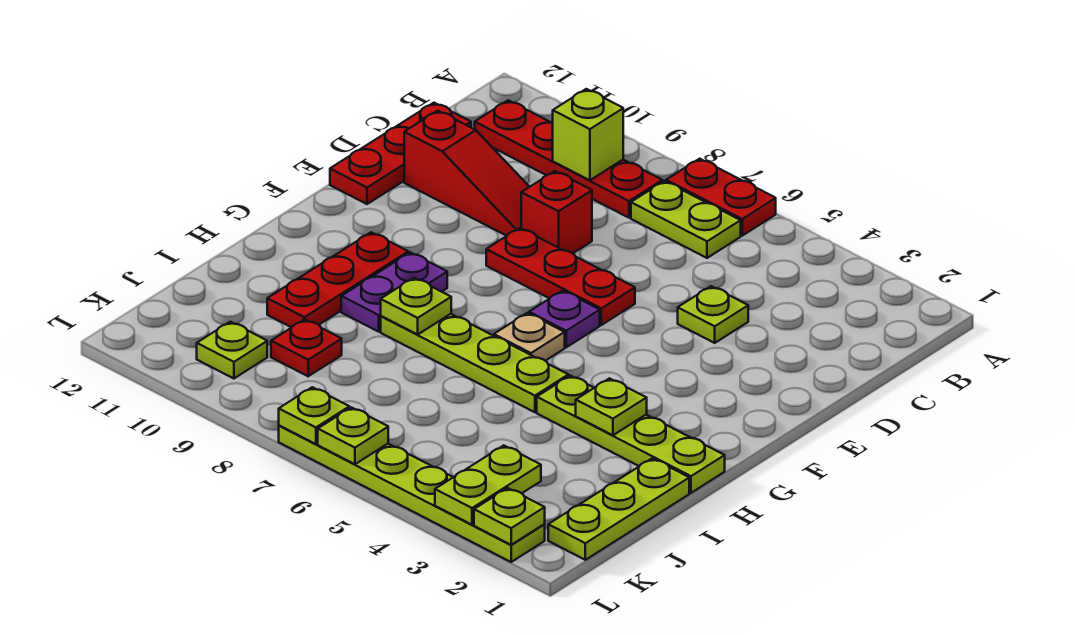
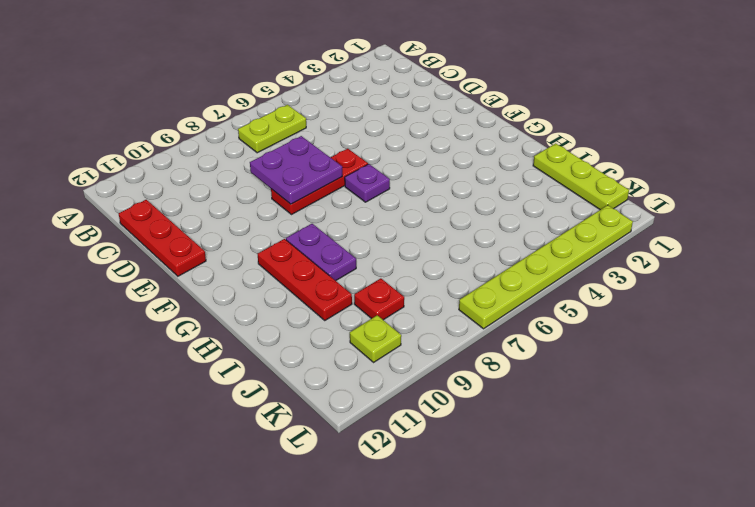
purple plate D7:E8 level 2 -> none
none -> red plate A6:A7 level 1
none -> red plate B8:B11 level 1
none -> lime plate D4 level 1

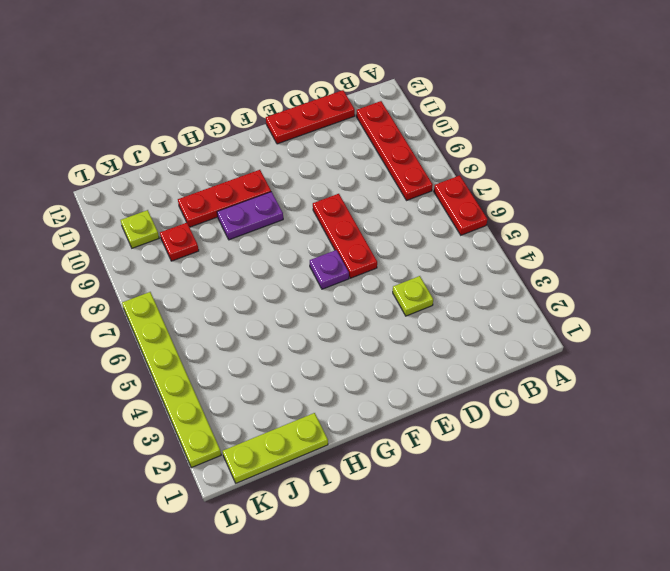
none -> lime plate B6:B7 level 1
none -> red brick D8 level 1
none -> red slope D9:D11 level 1 top 11

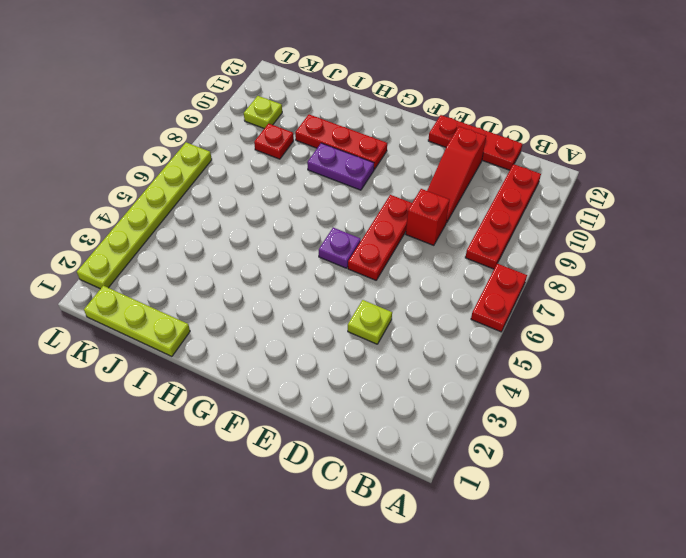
none -> lime plate B6:B7 level 1
none -> tan plate G6 level 1
none -> lime plate H1:H4 level 1

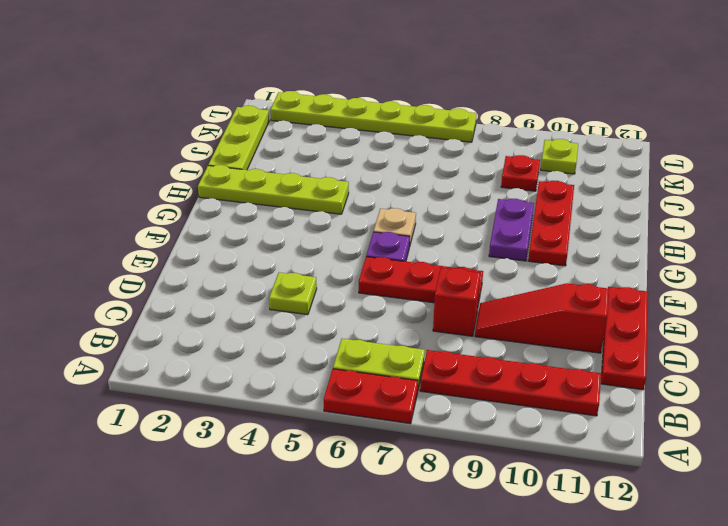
none -> lime plate H5:H8 level 1
none -> lime brick B9 level 2
none -> lime plate H3 level 2

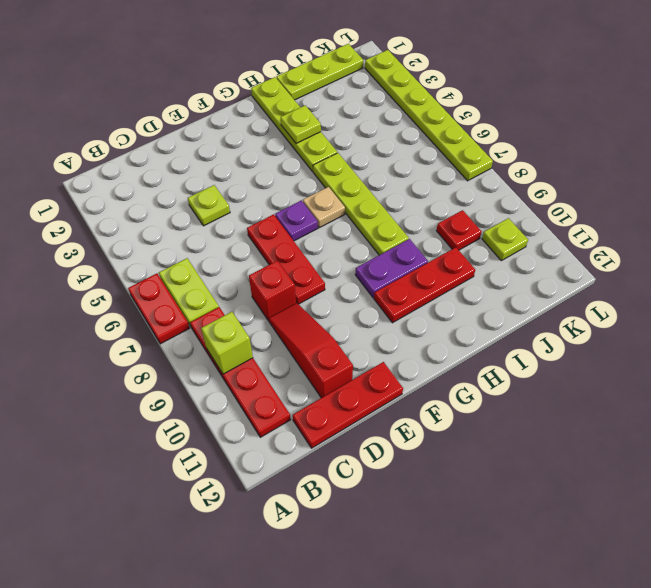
none -> lime plate H8 level 2
none -> lime plate K3:L3 level 2
none -> lime plate L2 level 2

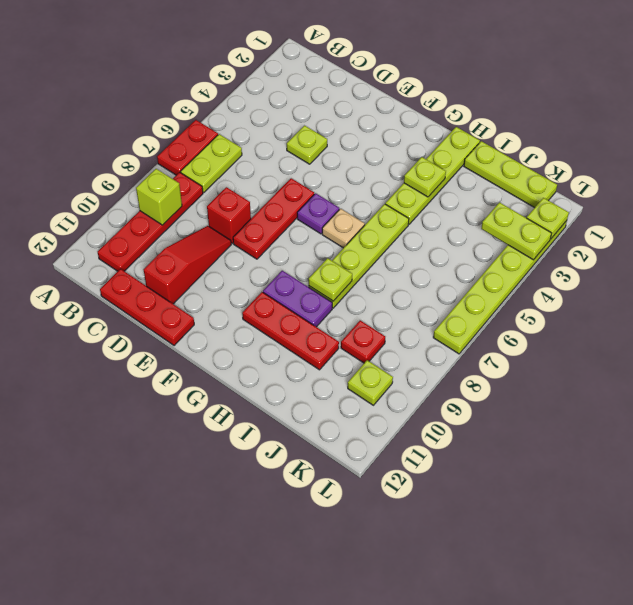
none -> lime plate L6 level 2
none -> lime plate L7 level 2

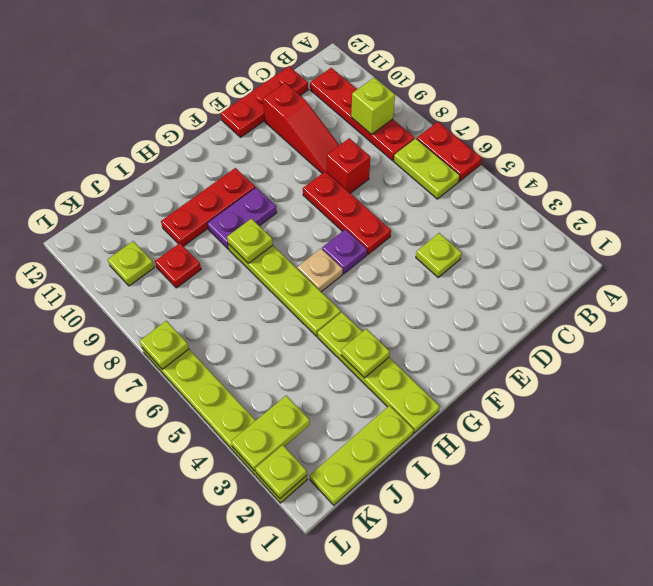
none -> lime plate L6 level 2

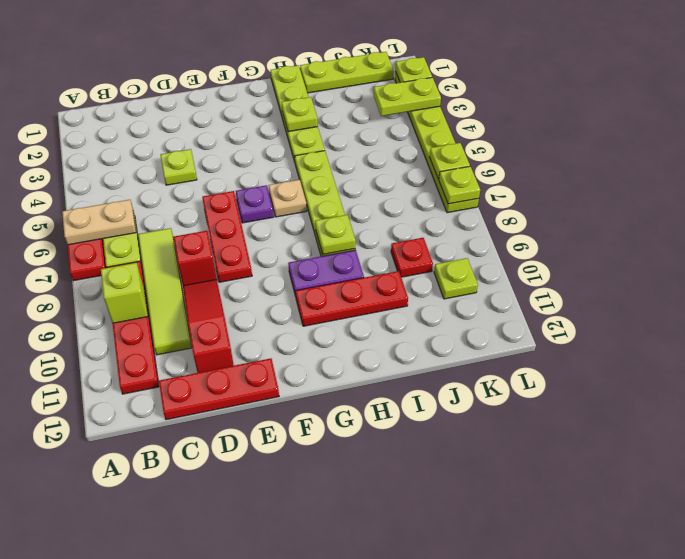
tan plate A6:B6 level 2 -> none
lime tile C7:C10 level 1 -> none

